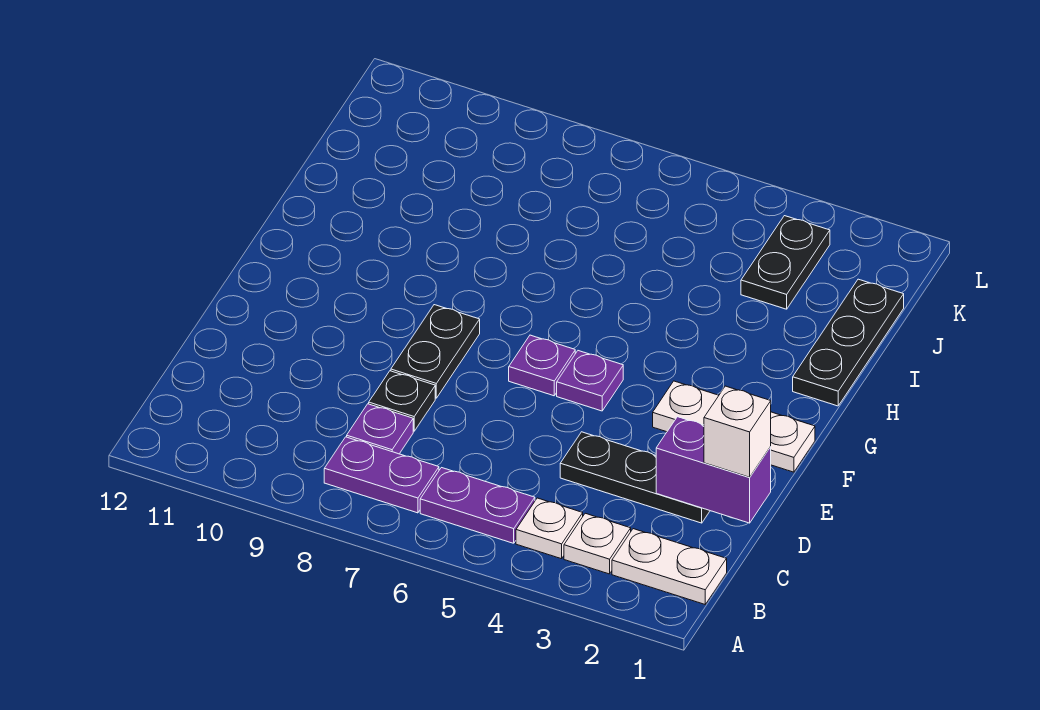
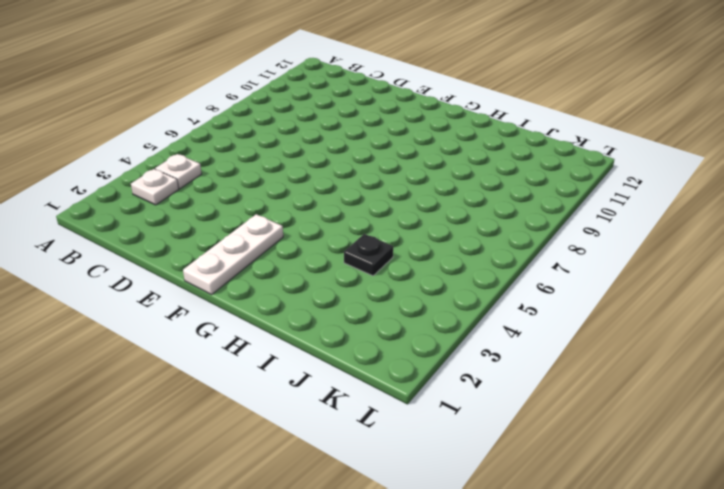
black plate I4 level 1 -> black plate D8 level 1
none -> white plate B1:B2 level 1
none -> purple plate B5:B6 level 1
none -> purple plate B7:B8 level 1

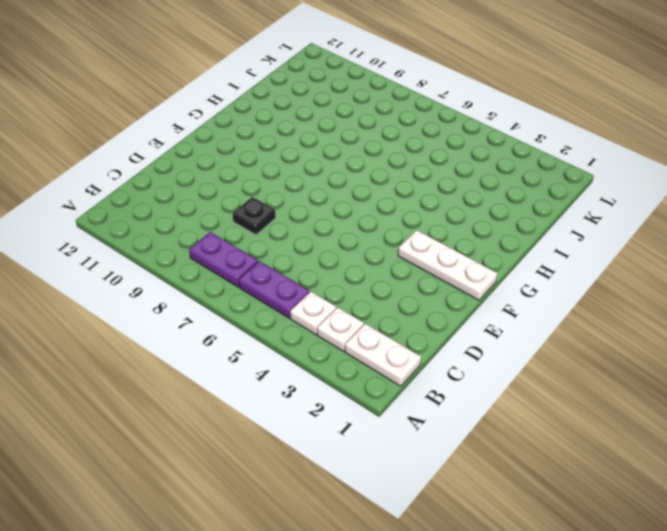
none -> purple plate C8 level 1
none -> black plate D2:D4 level 1
none -> black plate E8:F8 level 1

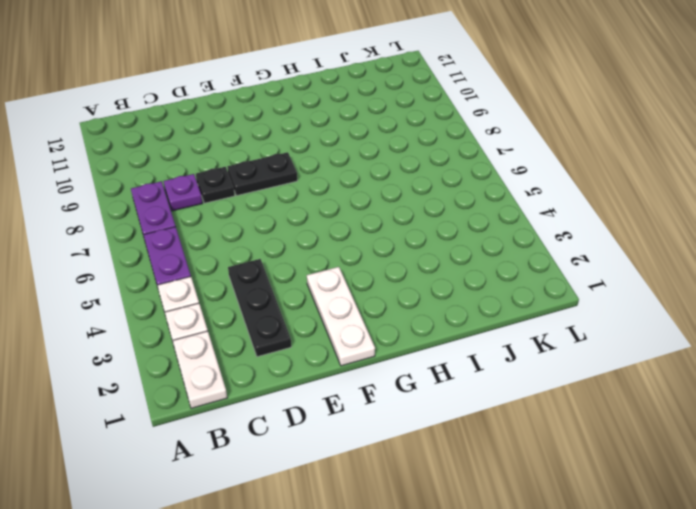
none -> purple plate F5 level 1
none -> purple plate F6 level 1
none -> black plate H1:J1 level 1

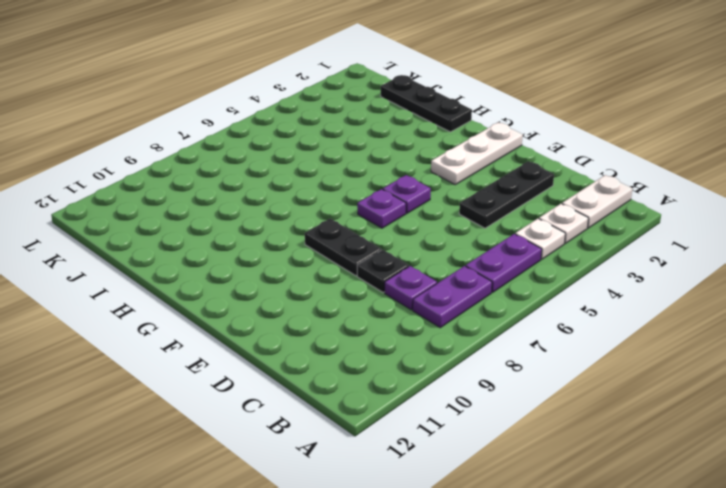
none -> black plate J3:K3 level 1
none -> purple brick D1:D2 level 2
none -> white brick D1 level 3

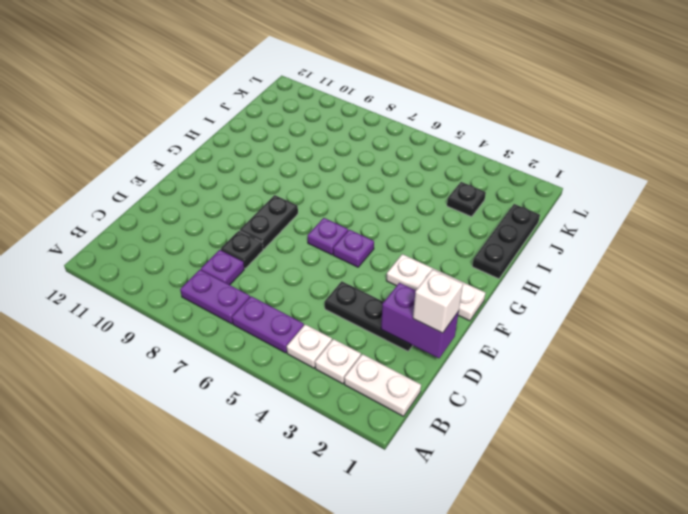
black plate J3 level 1 -> black plate J3:K3 level 1

